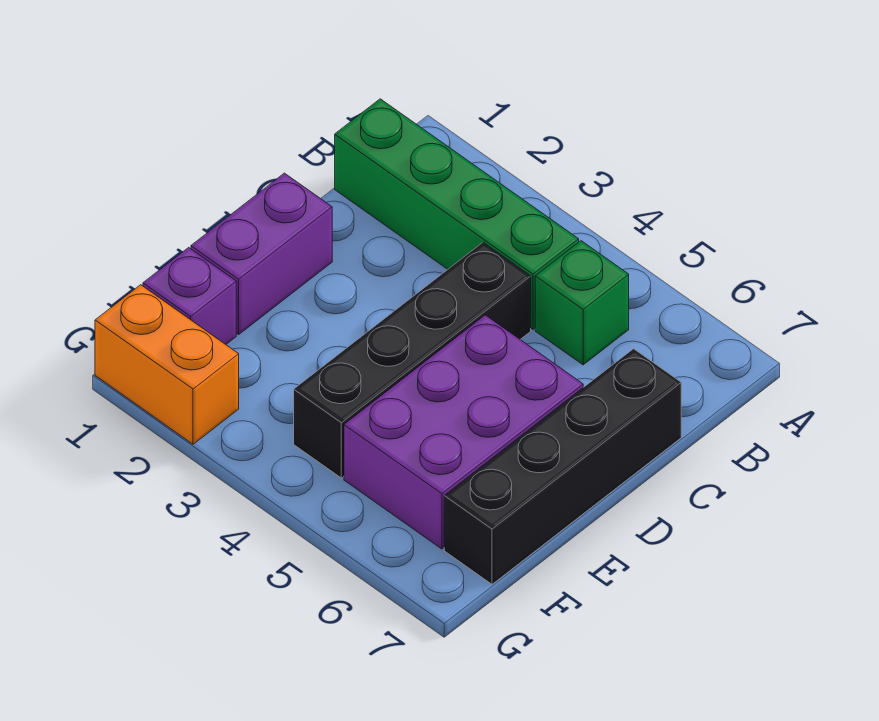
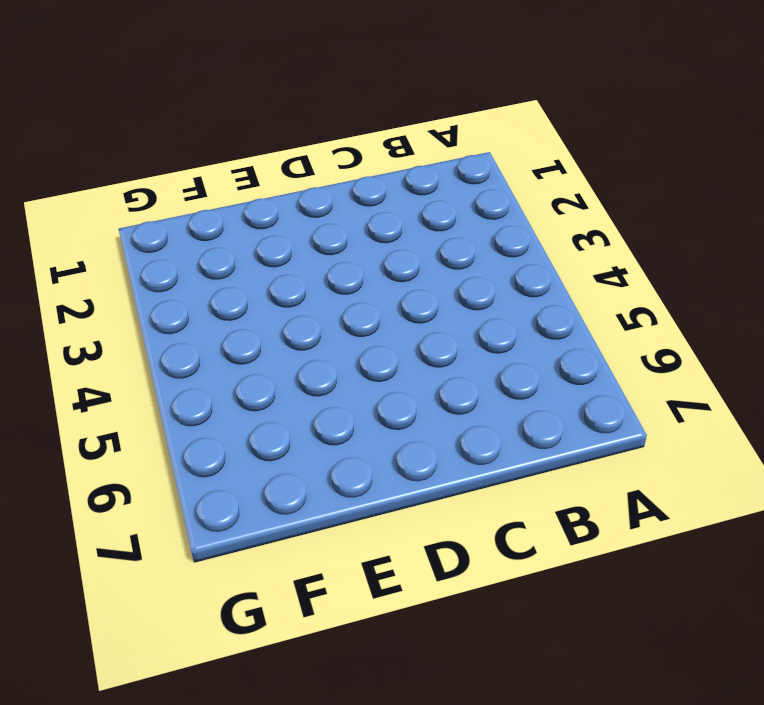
none -> green brick B1:B4 level 1
none -> green brick B5 level 1

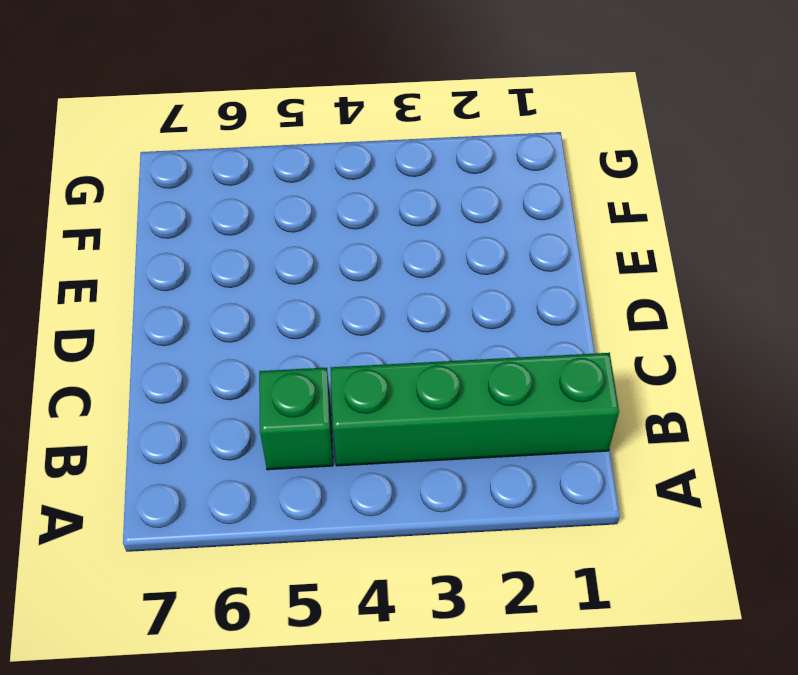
none -> black brick C4:F4 level 1
none -> black brick C7:F7 level 1

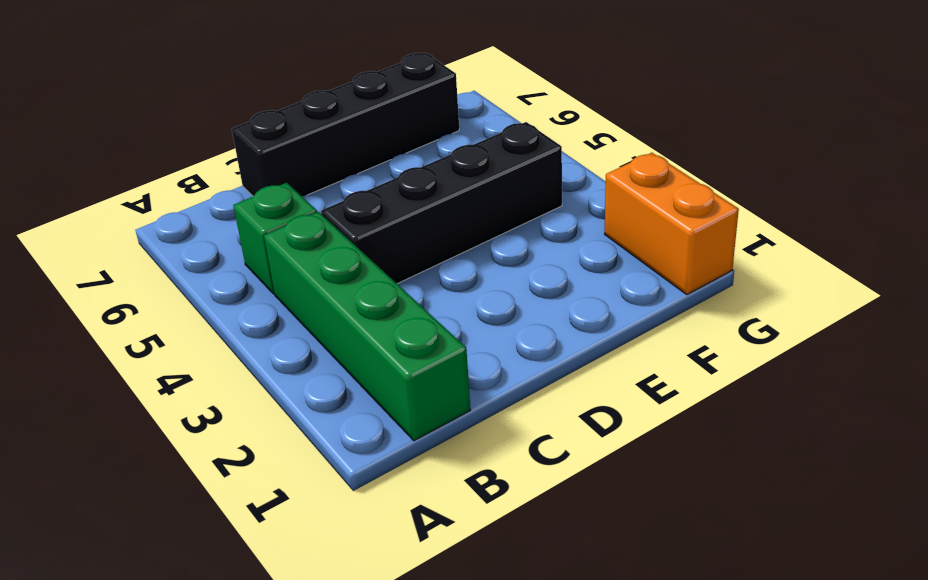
none -> purple brick D1:E1 level 1
none -> purple brick D5:F6 level 1

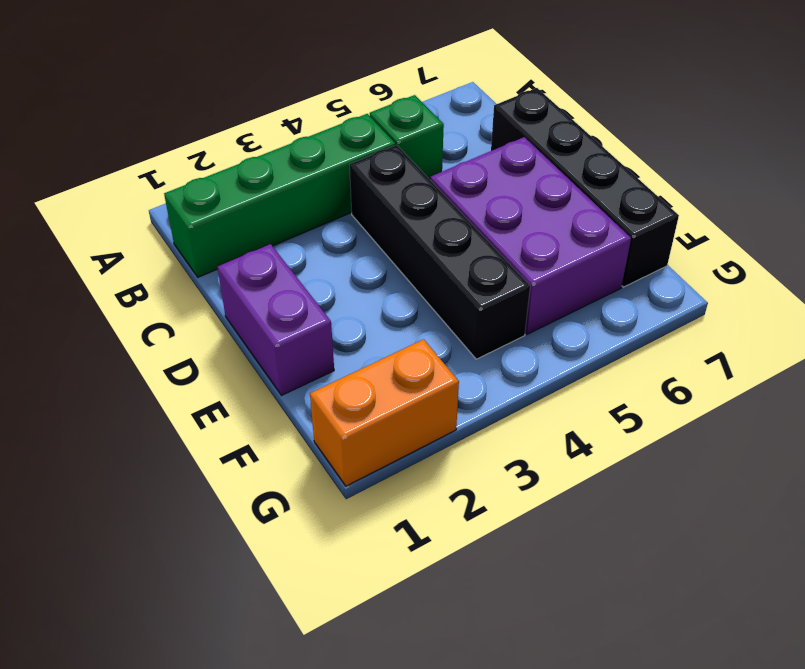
none -> purple brick F1 level 1

